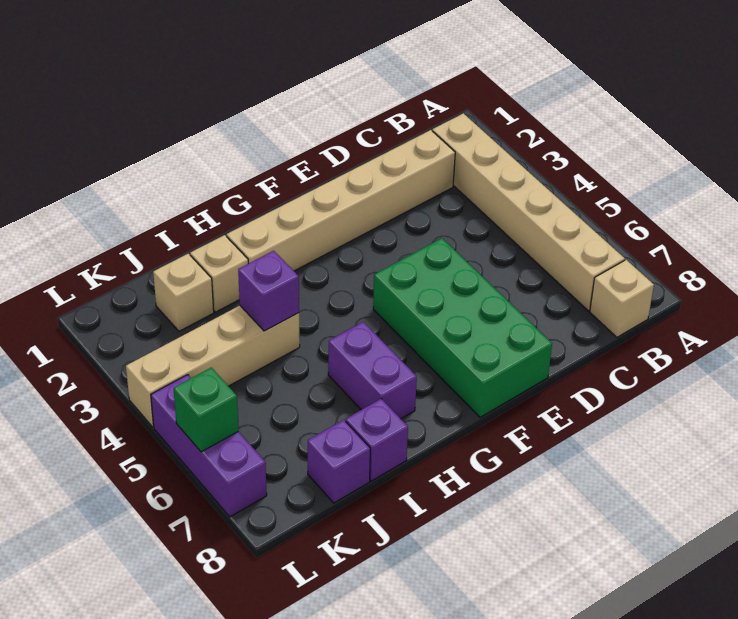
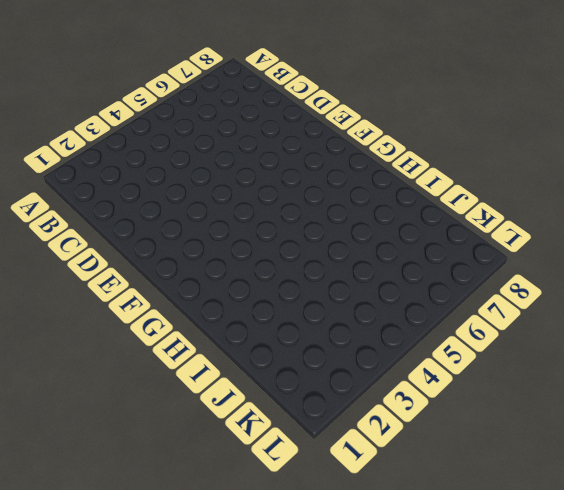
none -> tan brick B2:B7 level 1
none -> tan brick B8 level 1
none -> tan brick C2:H2 level 1

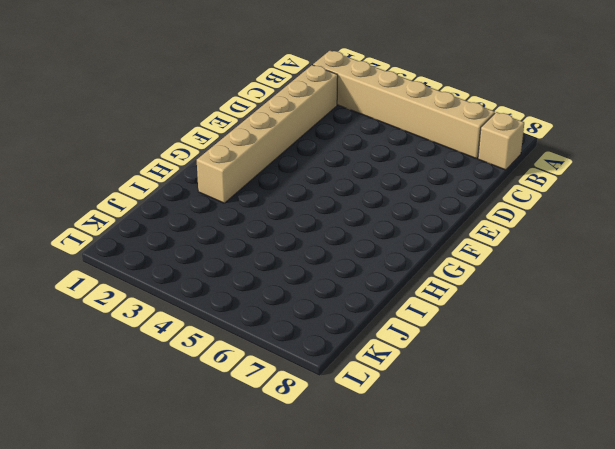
none -> green brick E5:F8 level 1
none -> purple brick H6:H7 level 1
none -> tan brick I2 level 1

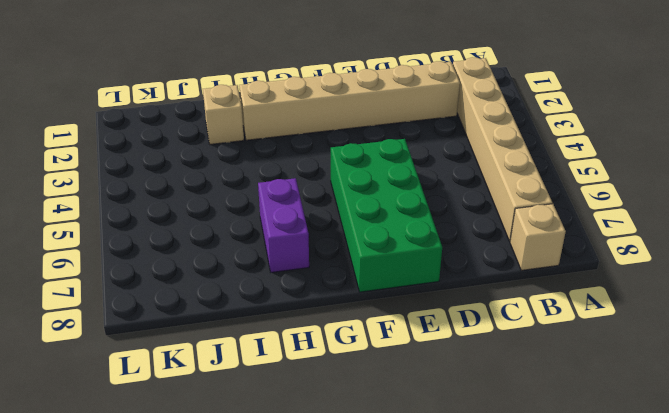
none -> tan brick I4:L4 level 1
none -> purple brick I8 level 1
none -> tan brick J2 level 1

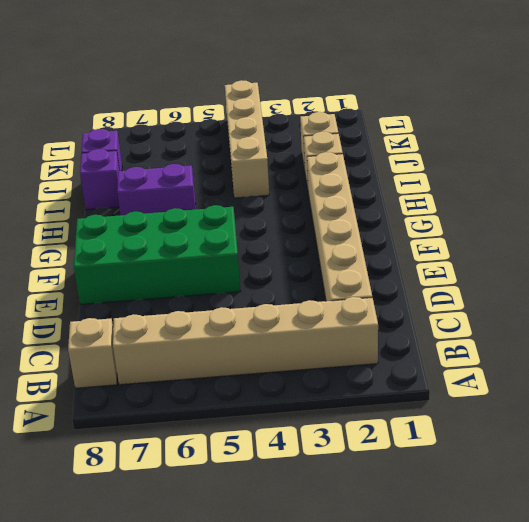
none -> purple brick L5:L7 level 1
none -> purple brick I4 level 2
none -> green brick L6 level 2

